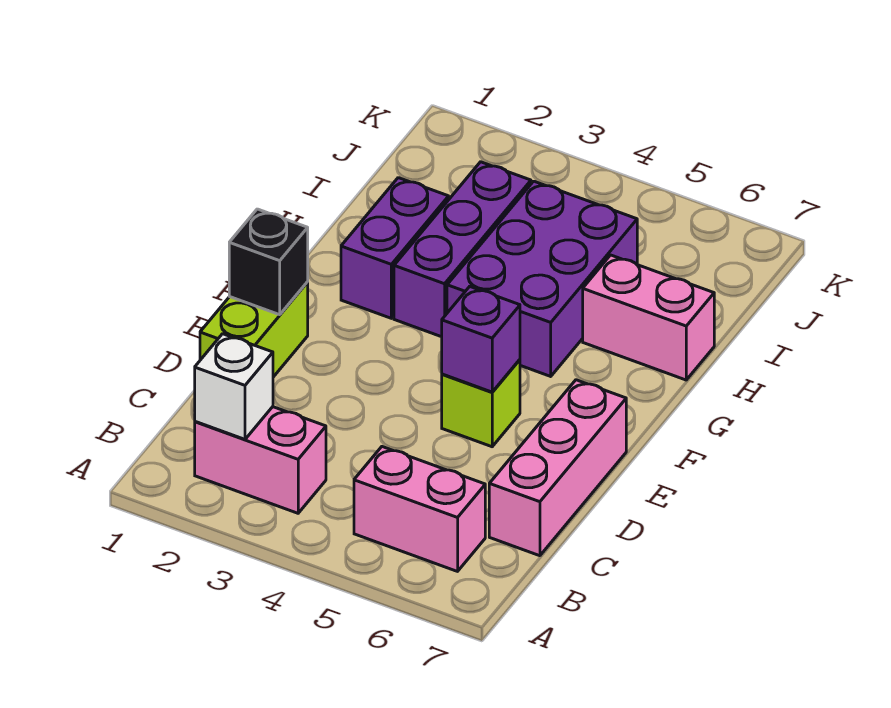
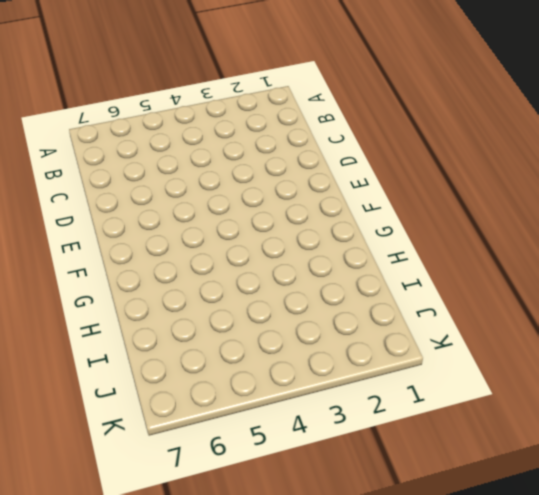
none -> pink brick B2:B3 level 1
none -> pink brick B5:B6 level 1
none -> pink brick C7:E7 level 1

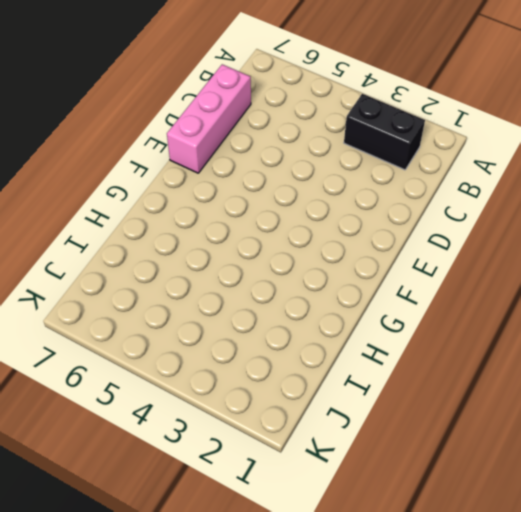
black brick B2:B3 level 1 -> pink brick B2:B3 level 1
none -> pink brick B5:B6 level 1
none -> lime brick D1:E1 level 1
none -> lime brick E5 level 1

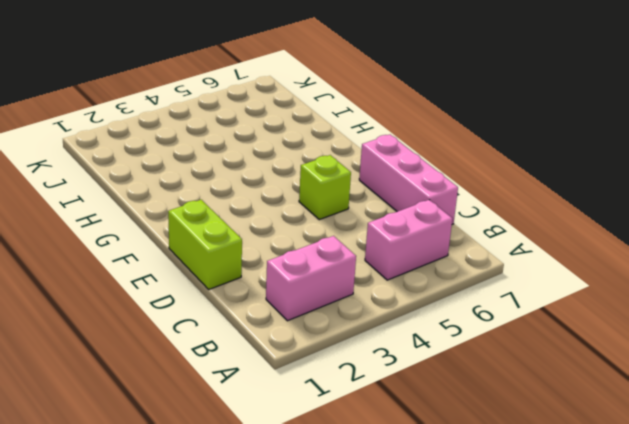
none -> purple brick G2:H2 level 1
none -> purple brick G3:I3 level 1
none -> purple brick G4:I5 level 1

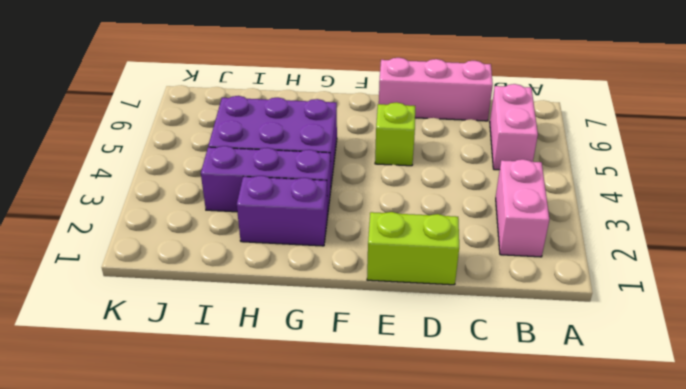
none -> pink brick H6:H7 level 1
none -> white brick B2 level 2
none -> black brick E1 level 2

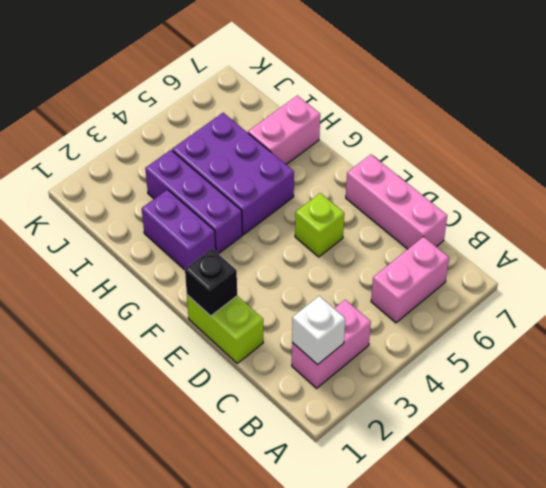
none -> purple brick E5 level 2

